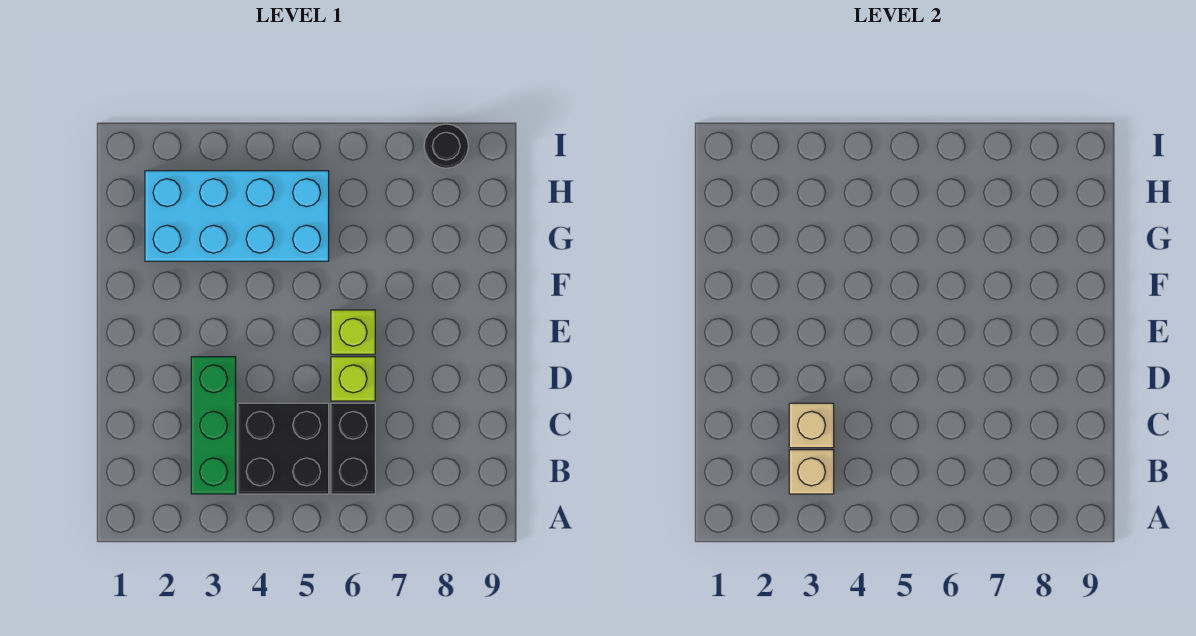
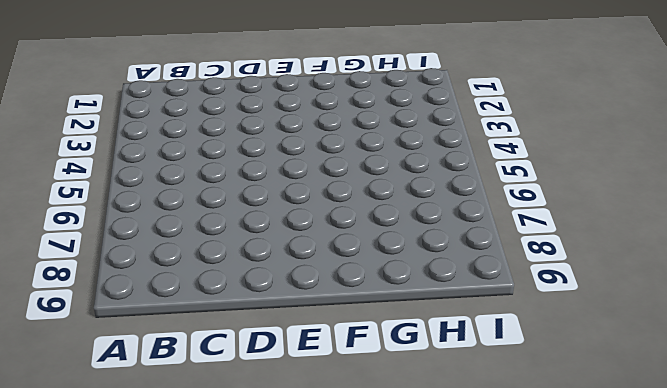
none -> green brick B3:D3 level 1
none -> black brick B4:C5 level 1

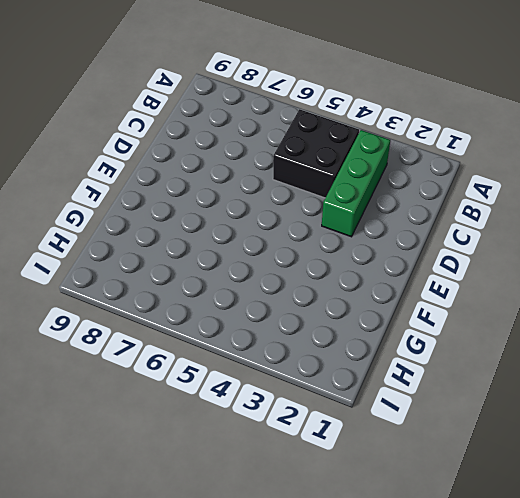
none -> black brick B6:C6 level 1
none -> lime brick D6 level 1

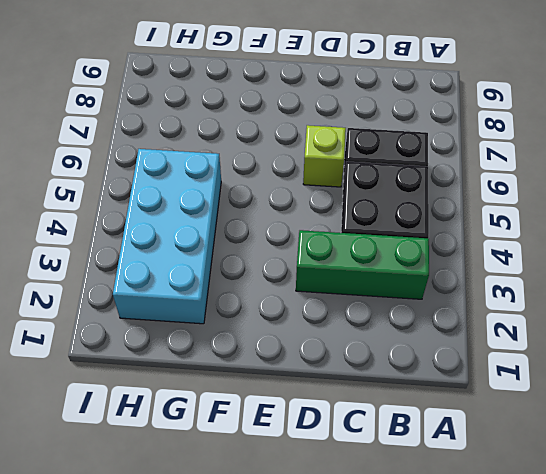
none -> lime brick E6 level 1
none -> black round brick I8 level 1

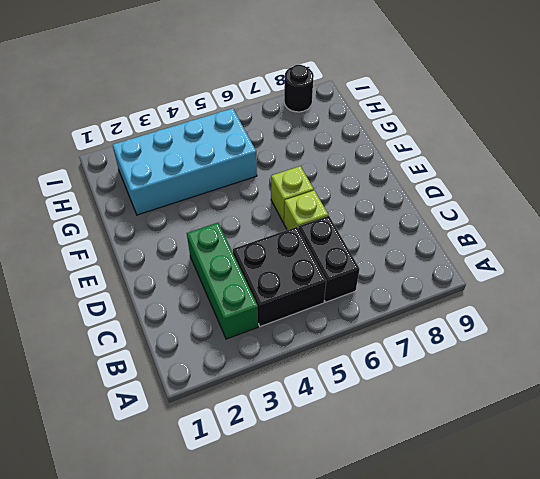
none -> tan brick B3 level 2
none -> tan brick C3 level 2

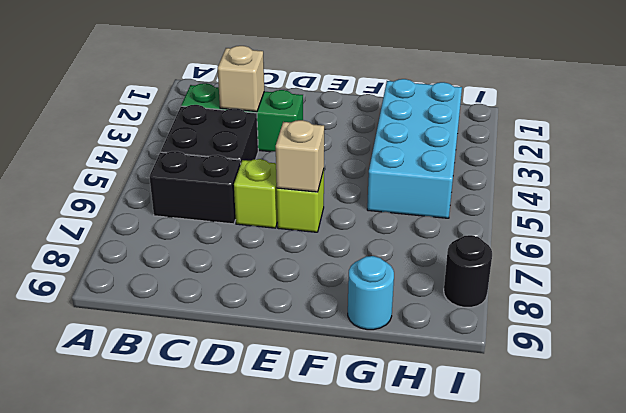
tan brick E6 level 2 -> tan brick B3 level 2
cyan round brick G9 level 1 -> none

